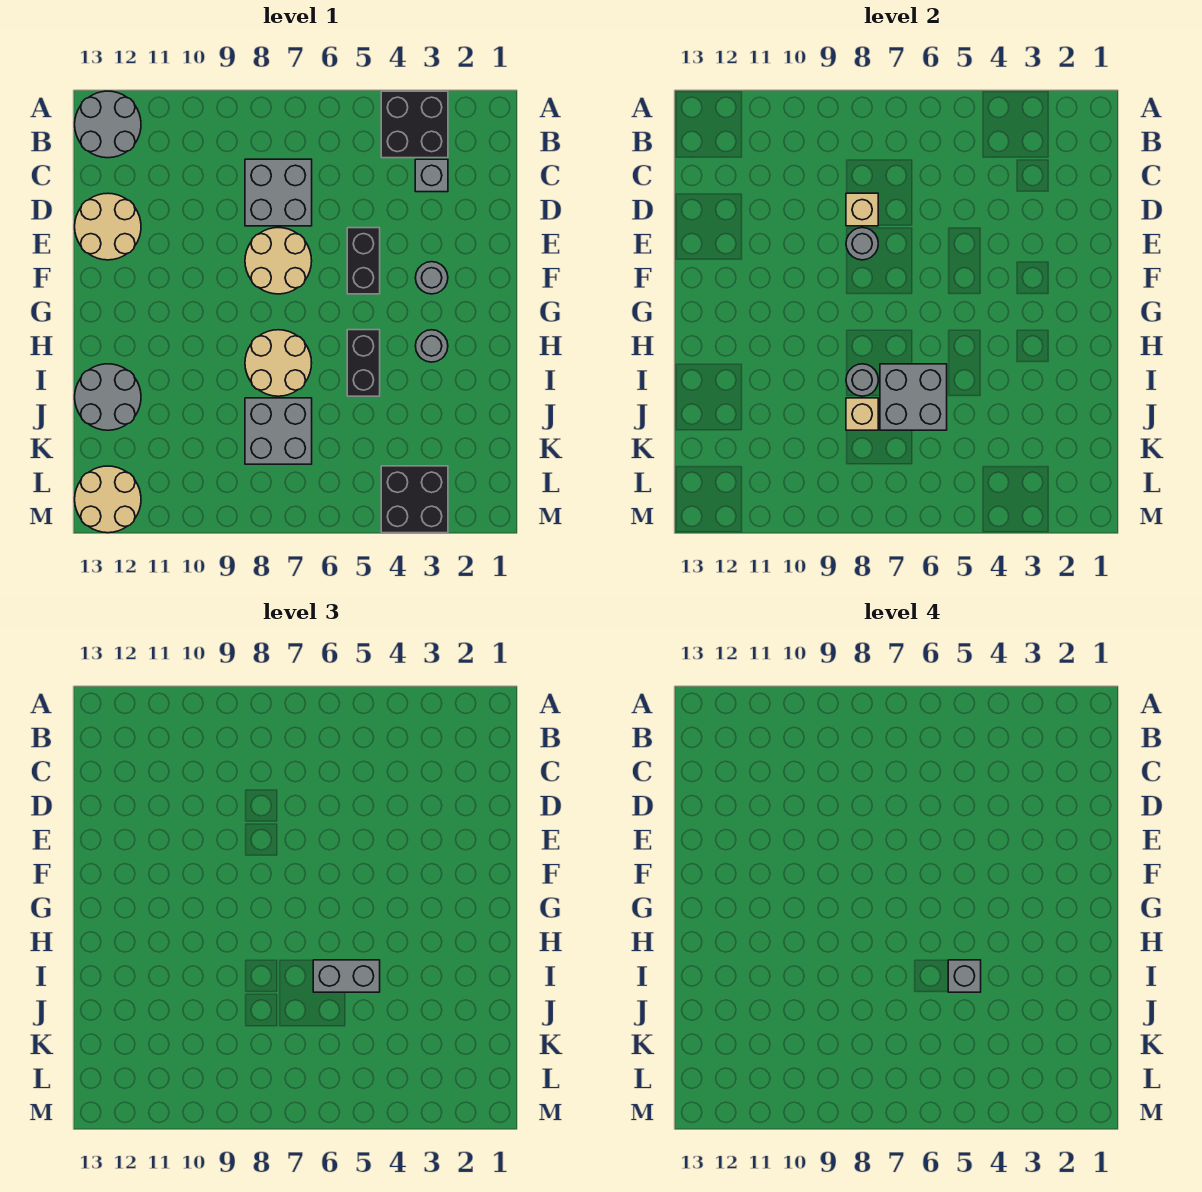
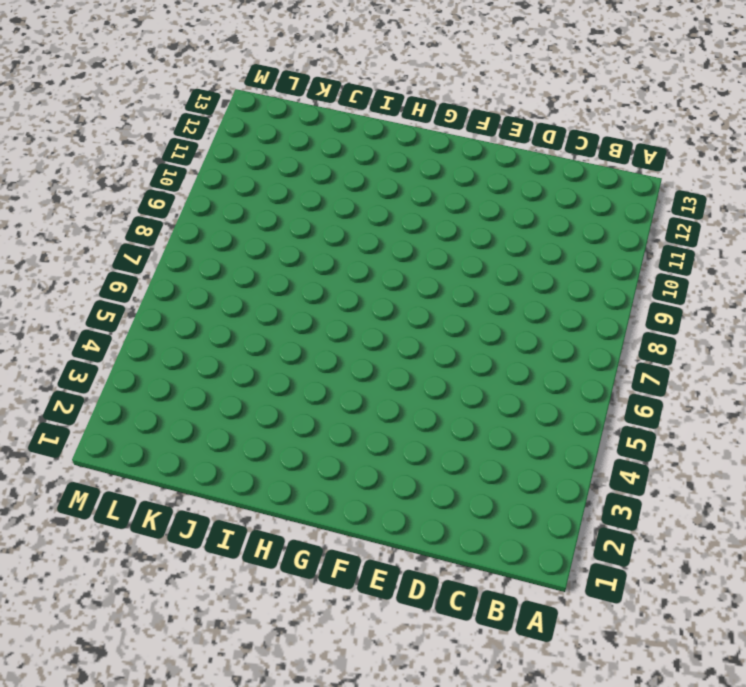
none -> black brick A3:B4 level 1
none -> grey round brick A12:B13 level 1
none -> grey brick C3 level 1

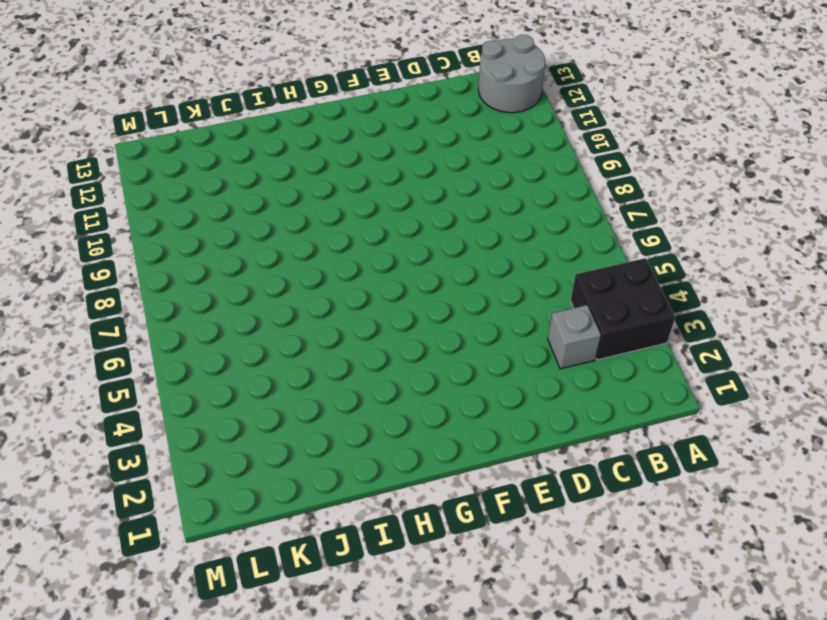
none -> grey brick C7:D8 level 1
none -> tan round brick D12:E13 level 1
none -> black brick E5:F5 level 1

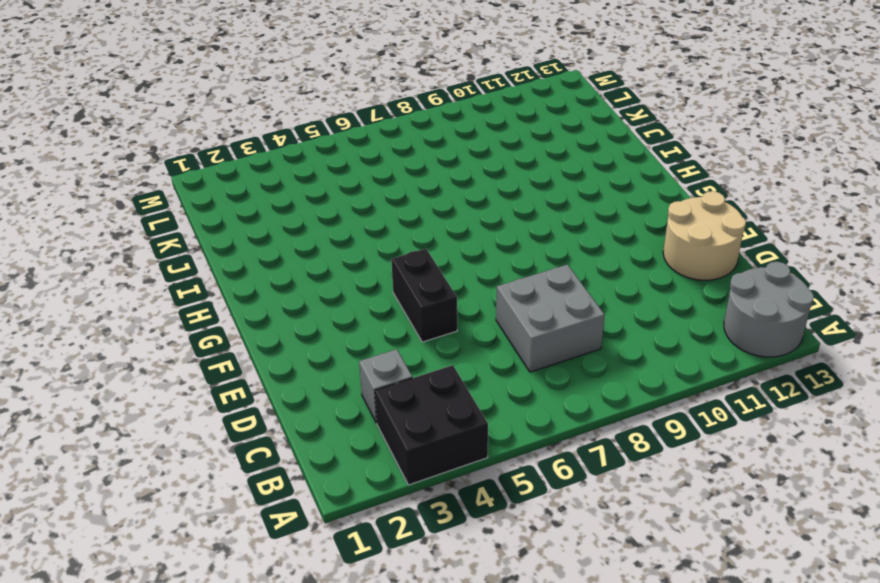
none -> tan round brick E7:F8 level 1
none -> grey round brick F3 level 1
none -> grey round brick H3 level 1

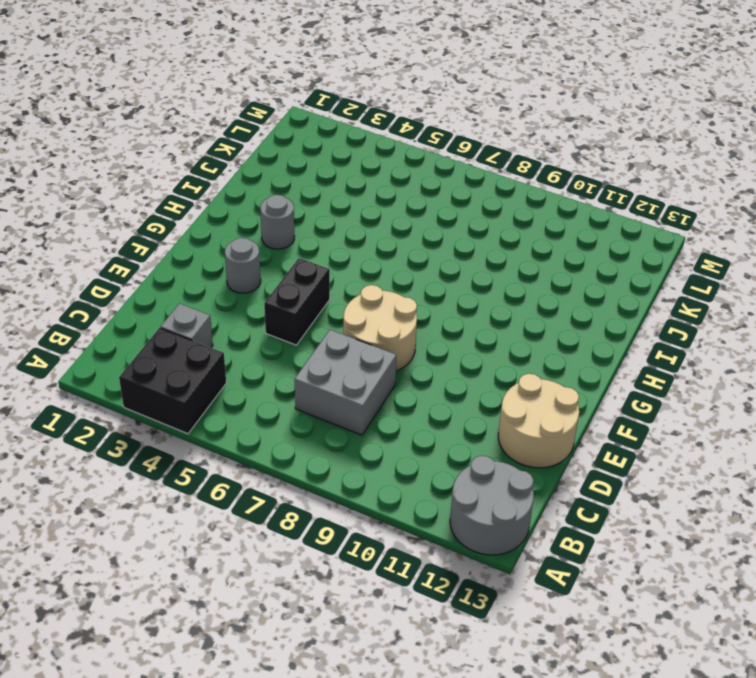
none -> black brick H5:I5 level 1
none -> tan round brick H7:I8 level 1
none -> grey round brick I12:J13 level 1

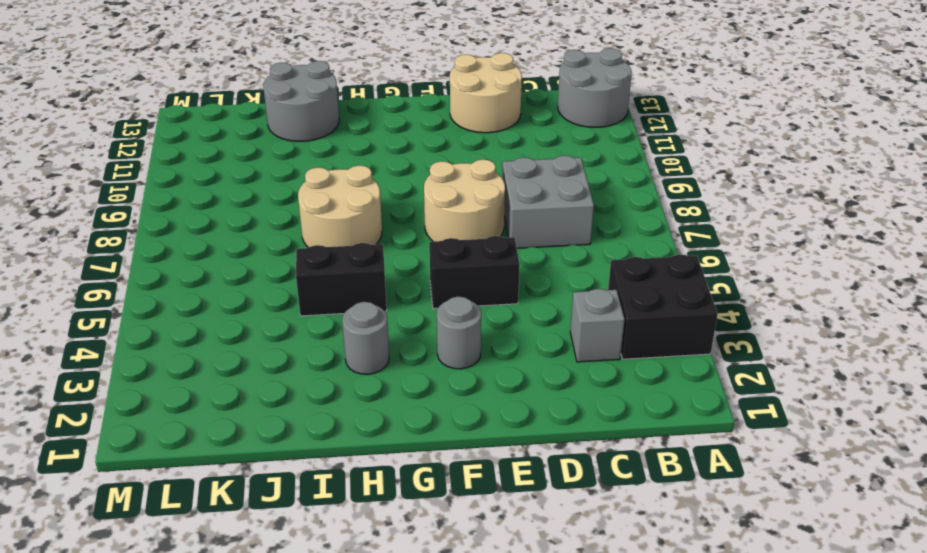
none -> grey brick J7:K8 level 1
none -> black brick L3:M4 level 1
none -> tan round brick L12:M13 level 1

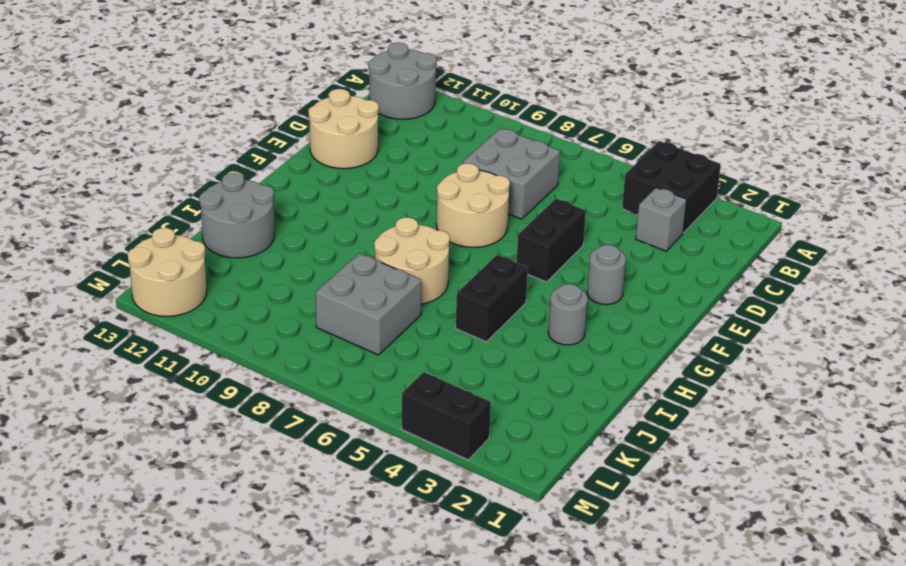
black brick M3:M4 level 1 -> black brick L3:M4 level 1
none -> tan brick D8 level 2
none -> grey round brick E8 level 2
none -> grey brick I6:J7 level 2

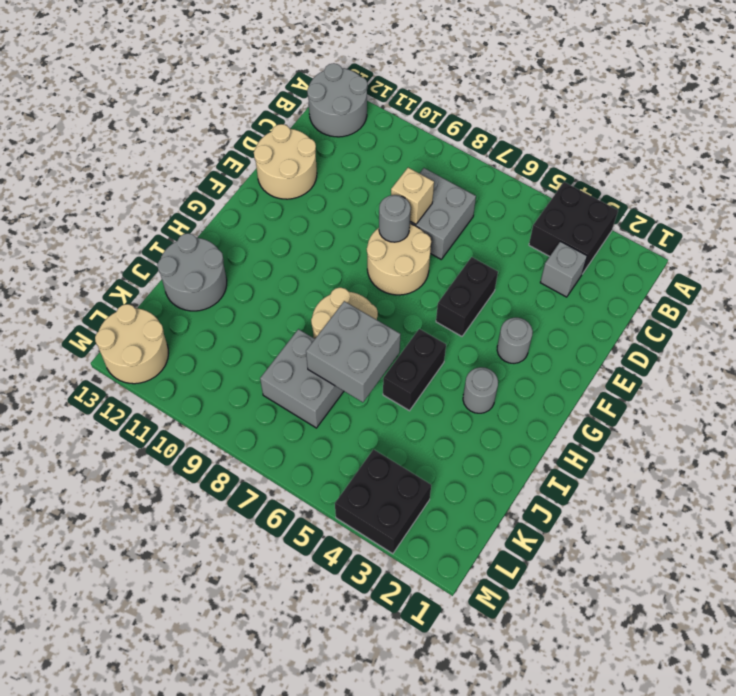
none -> grey round brick I8 level 2
none -> tan brick J8 level 2
none -> grey brick I5:I6 level 3

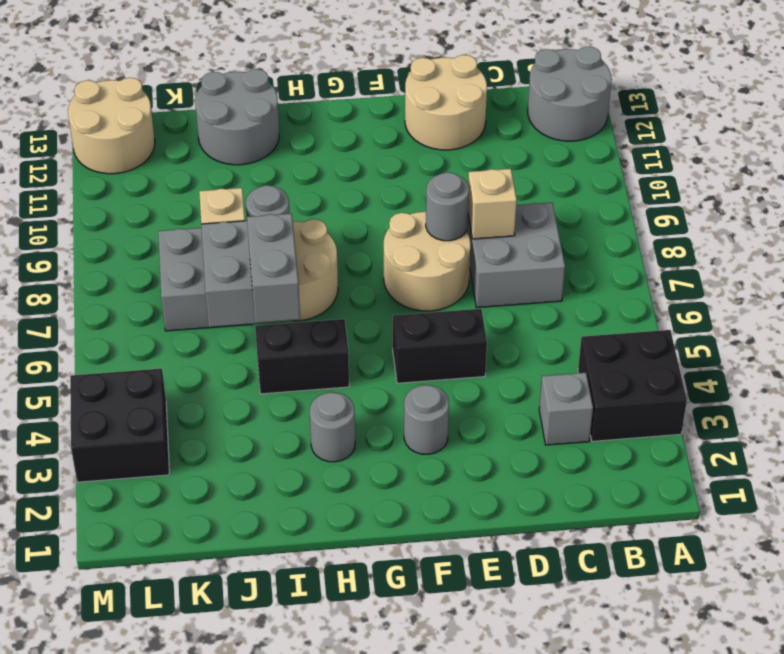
none -> grey brick I5 level 4

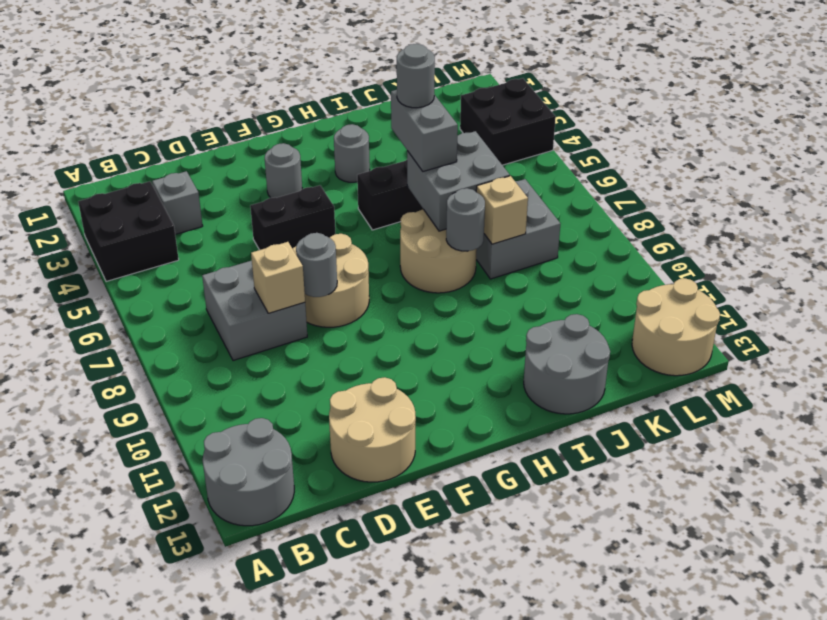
grey round brick I5 level 4 -> grey brick I5 level 4

